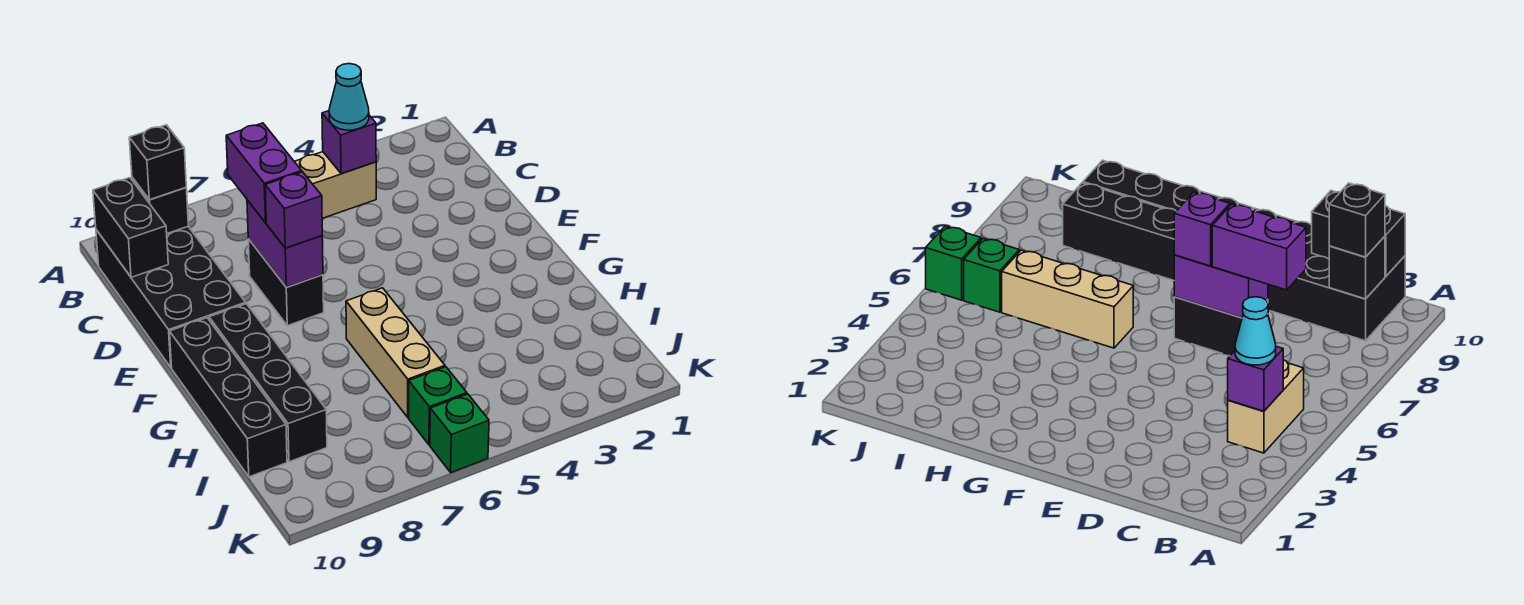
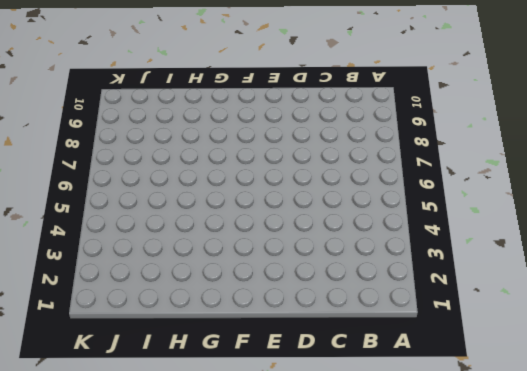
none -> tan brick B4:B5 level 1
none -> black brick B9:E10 level 1
none -> black brick D7:E7 level 1

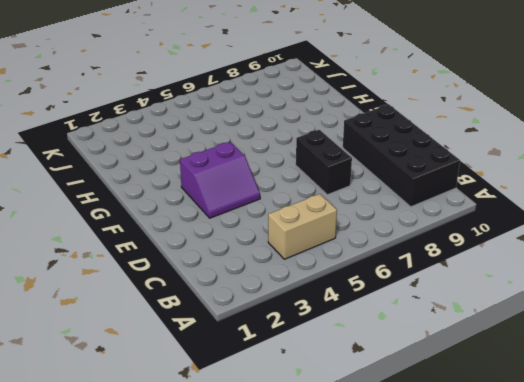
purple slope E3:F4 level 1 top F -> none
none -> black brick F9:I9 level 1
none -> black brick F10:I10 level 1
none -> tan brick G6:I6 level 1

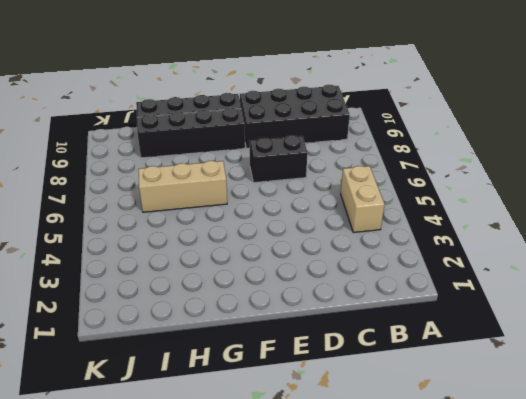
none -> green brick J6 level 1
none -> green brick K6 level 1
none -> purple brick B4 level 2

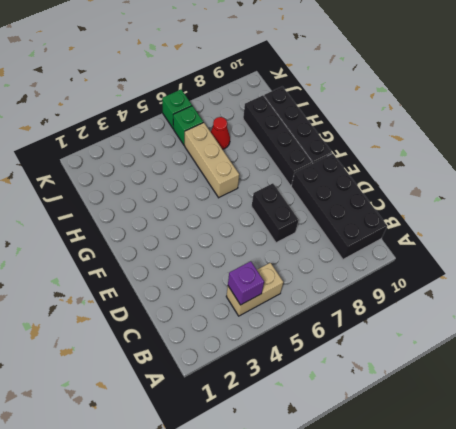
red cone I7 level 1 -> none
none -> black brick B9 level 2
none -> black brick B10:C10 level 2
none -> purple brick D7:E7 level 2

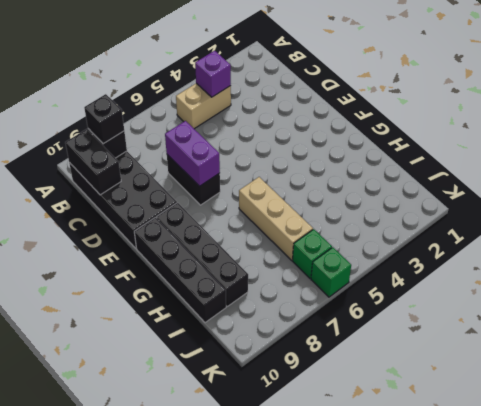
none -> cyan cone B4 level 3
none -> purple brick C7:D7 level 3
none -> purple brick E7 level 3

